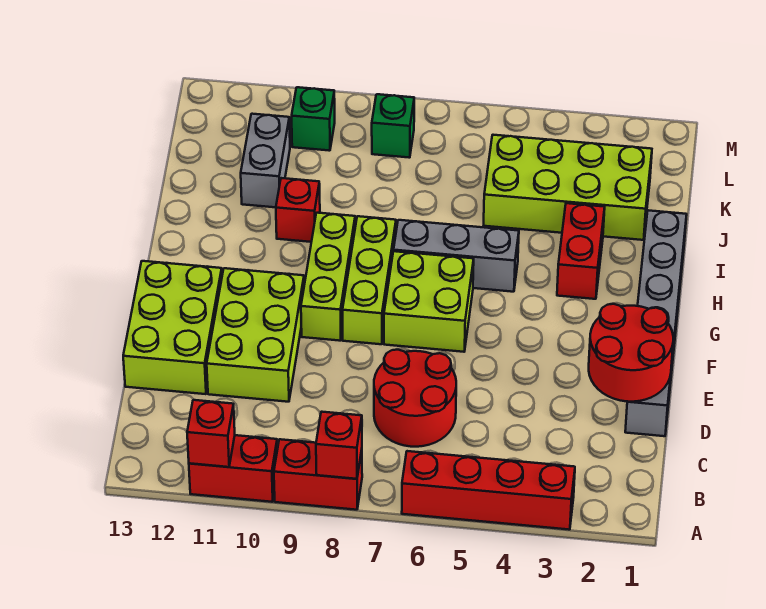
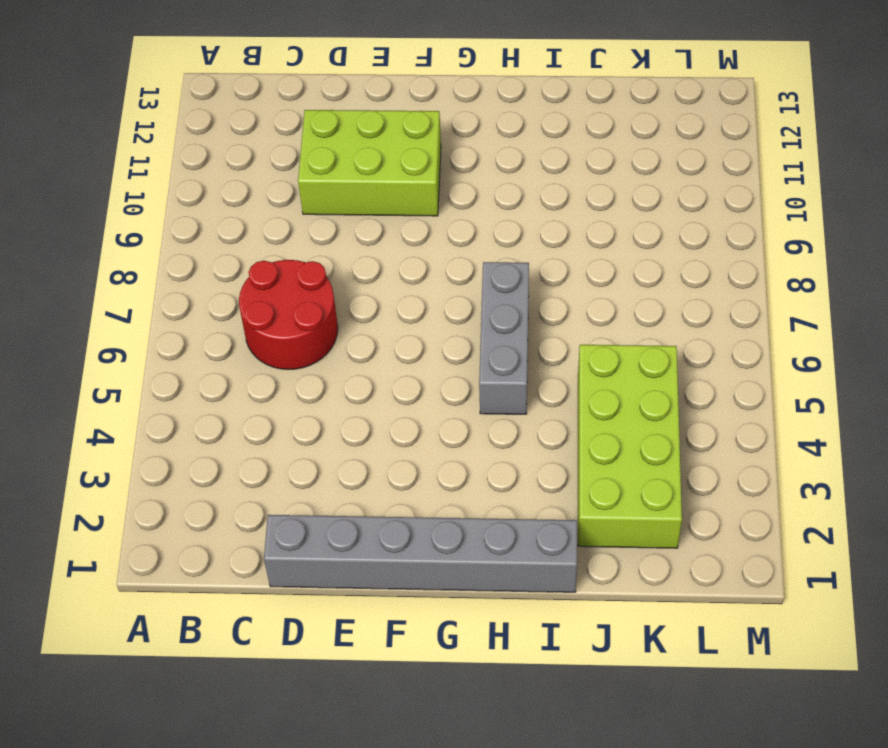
none -> red brick A3:A6 level 1
none -> red brick A8:A9 level 1
none -> red brick A10:A11 level 1

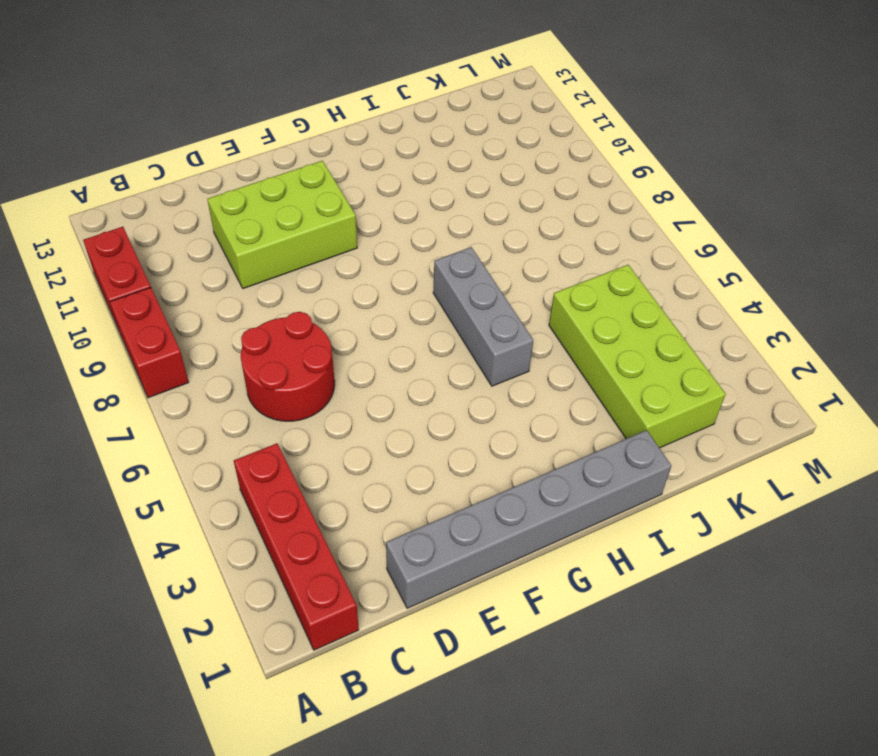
red brick B1:B4 level 1 -> red brick A3:A6 level 1
none -> lime brick D12:F13 level 1
none -> lime brick F6:G7 level 1
none -> lime brick F8:H8 level 1

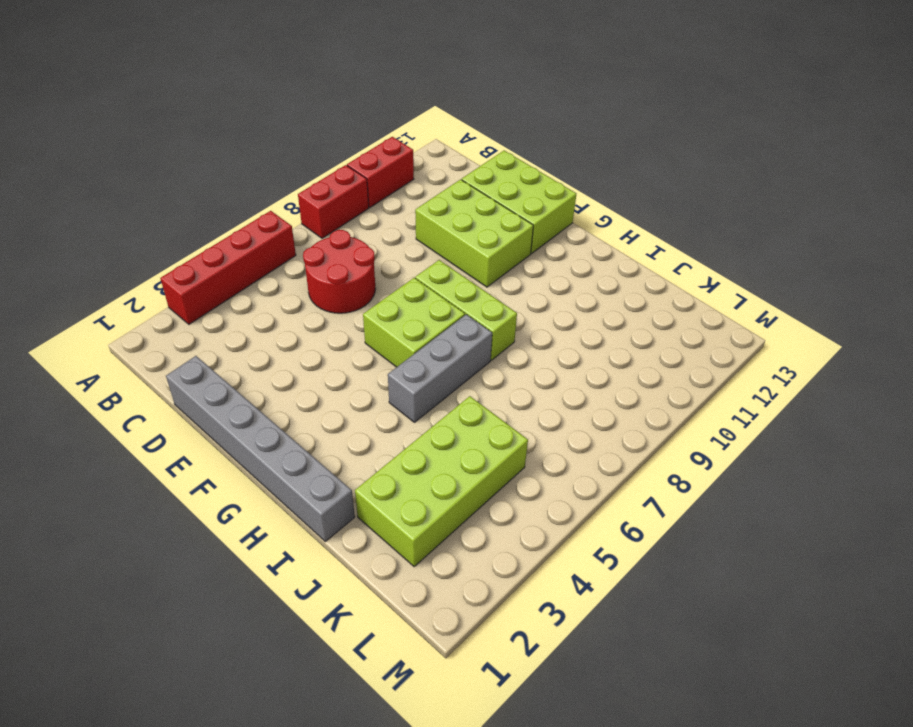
none -> lime brick F9:H9 level 1
none -> red brick H3:I3 level 1
none -> red brick I10 level 1

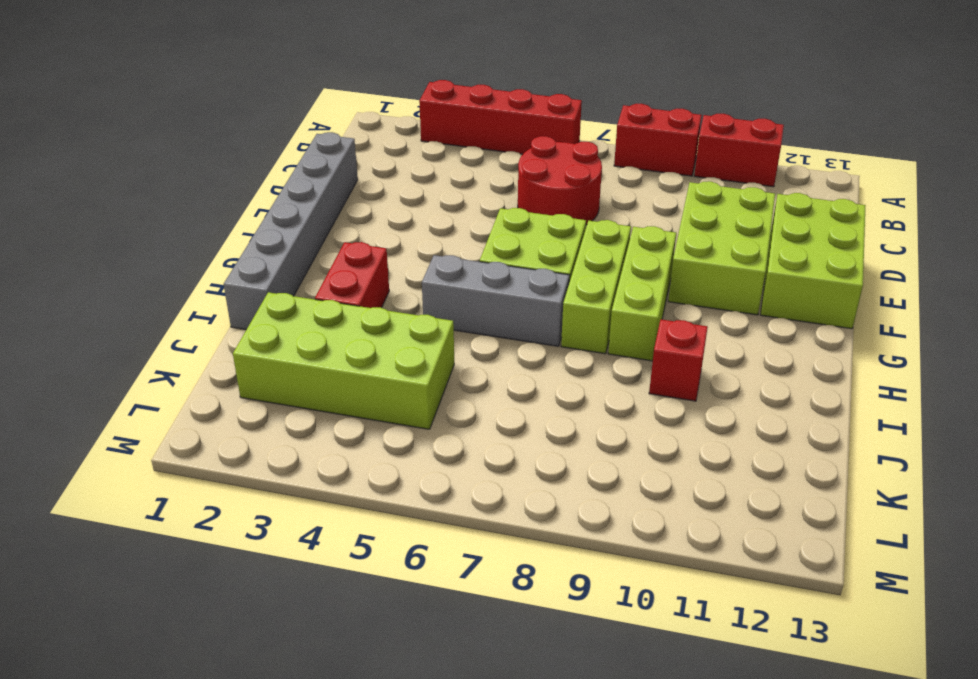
none -> grey brick J11:K11 level 1
none -> green brick L8 level 1
none -> green brick L10 level 1

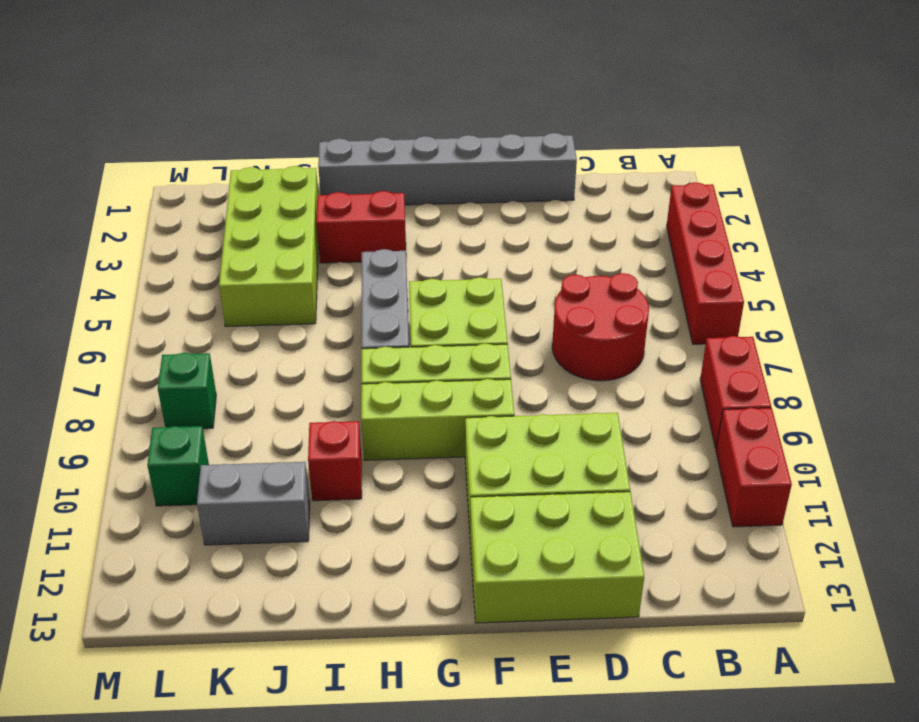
none -> red brick A8 level 2
none -> red brick A11 level 2
none -> red round brick D1:E2 level 2

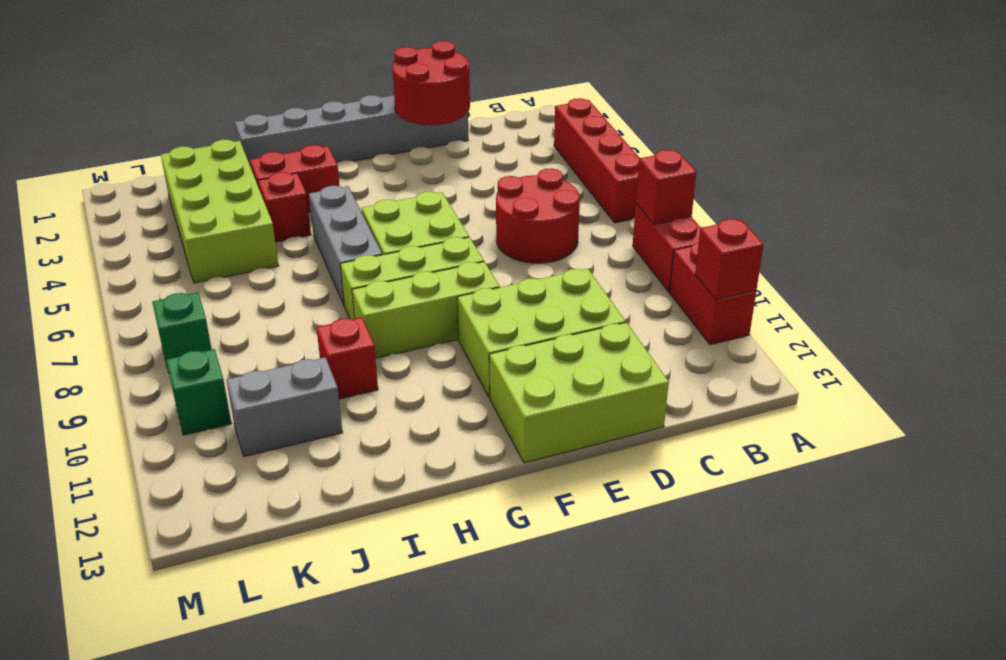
red brick I4 level 1 -> none

